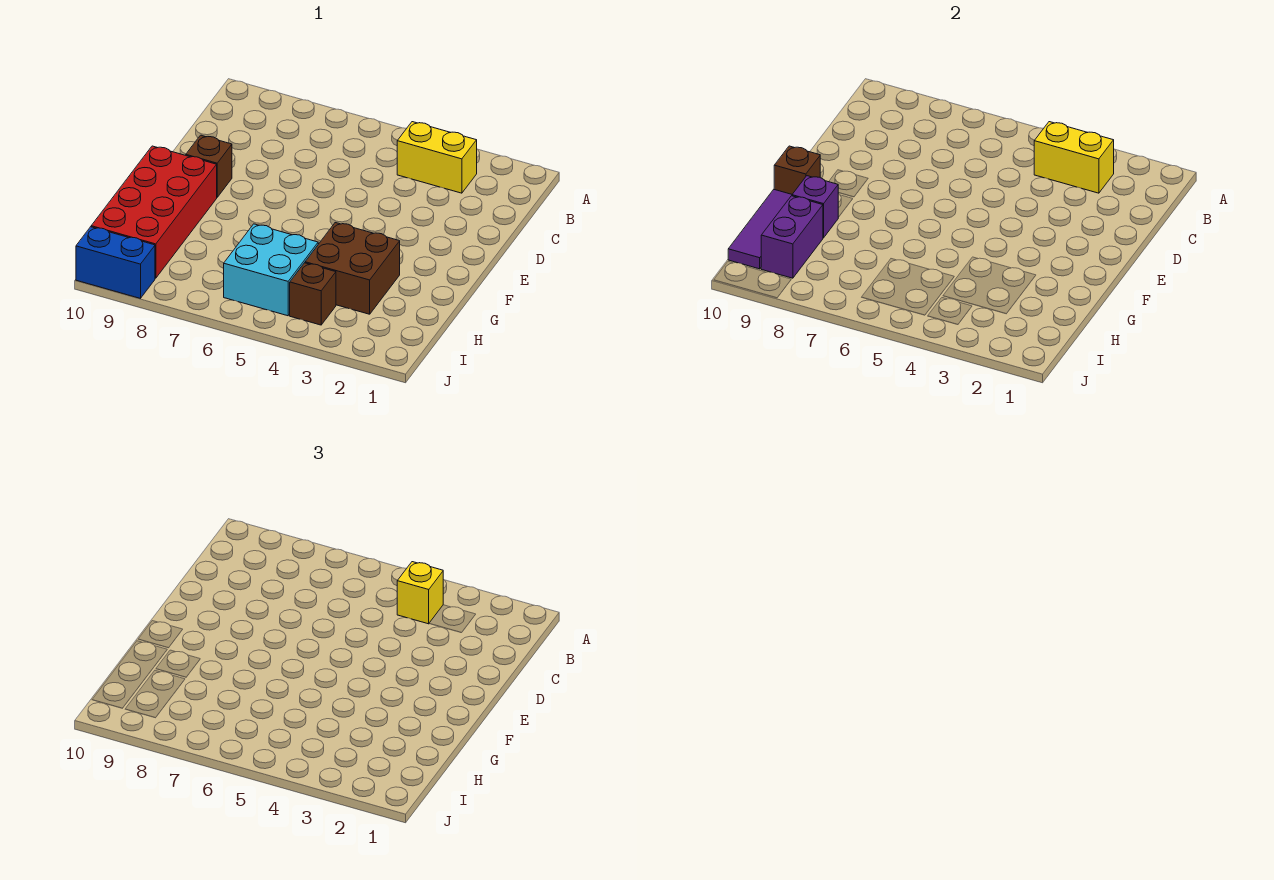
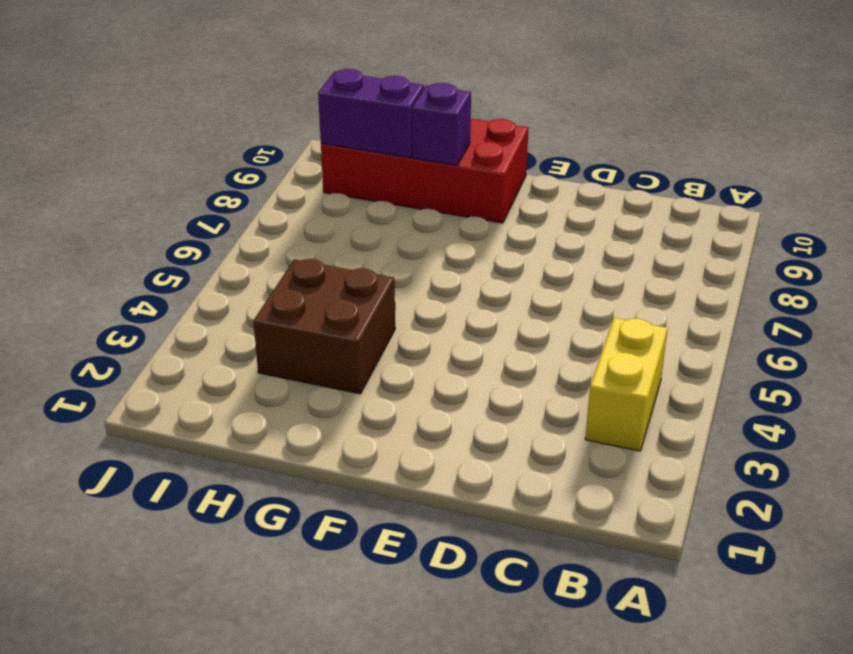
none -> brown brick E9 level 1
none -> cyan brick H5:I6 level 1
none -> brown brick I4 level 1

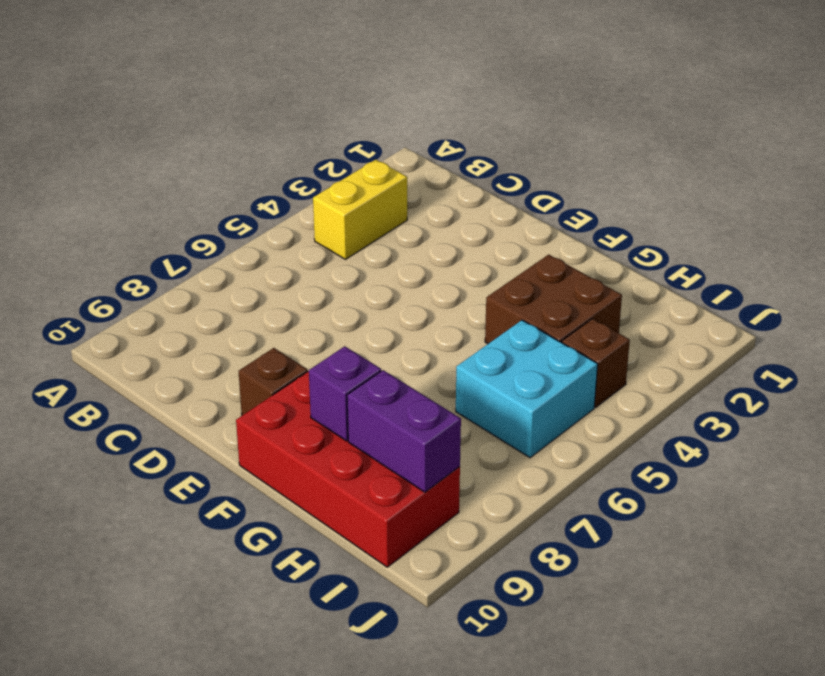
none -> blue brick J9:J10 level 1
none -> yellow brick B3:B4 level 2
none -> brown brick F10 level 2

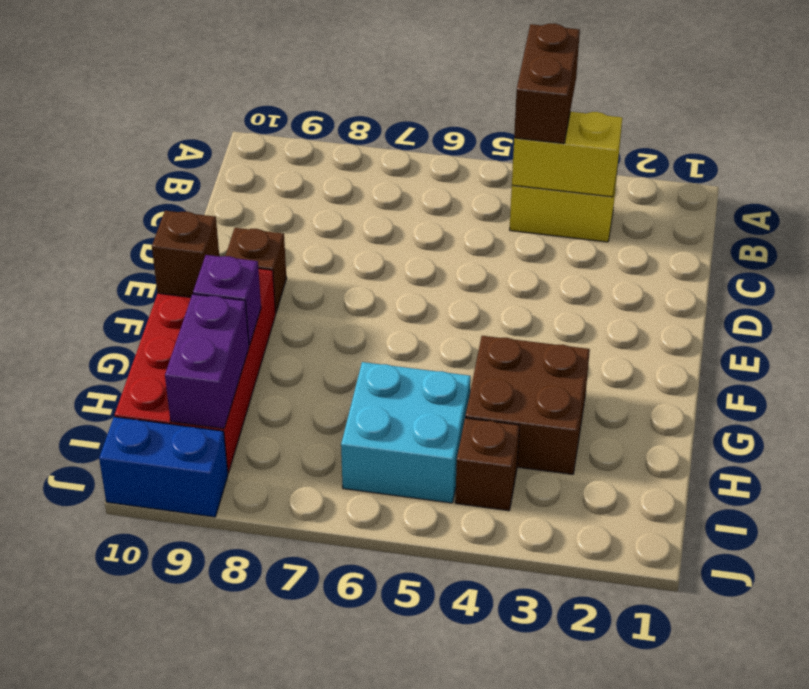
brown brick A4:B4 level 3 -> yellow brick B4 level 3
none -> purple tile G10:I10 level 2

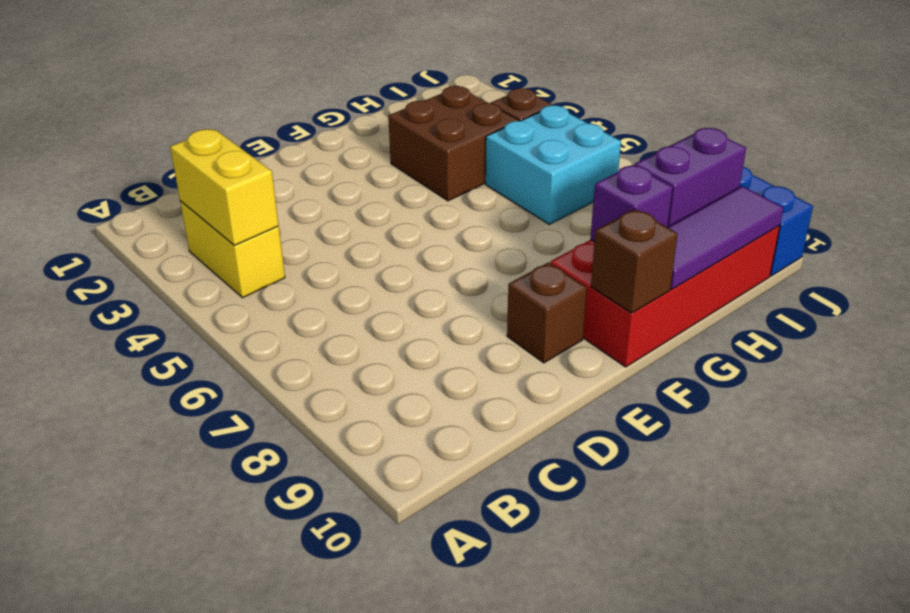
none -> yellow brick B4 level 3

